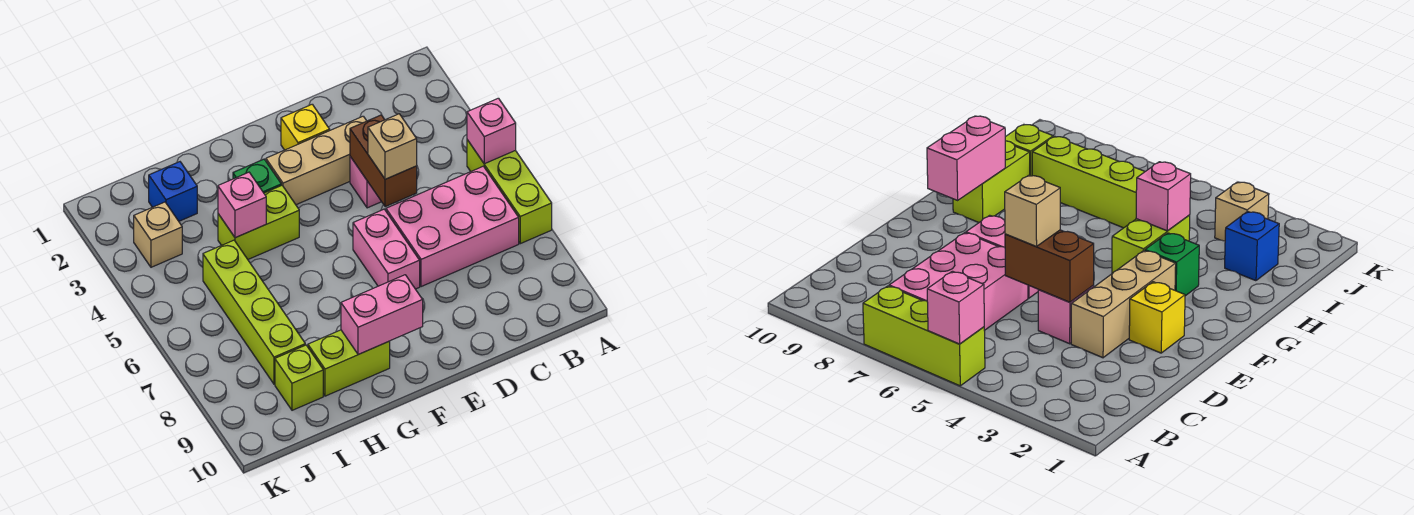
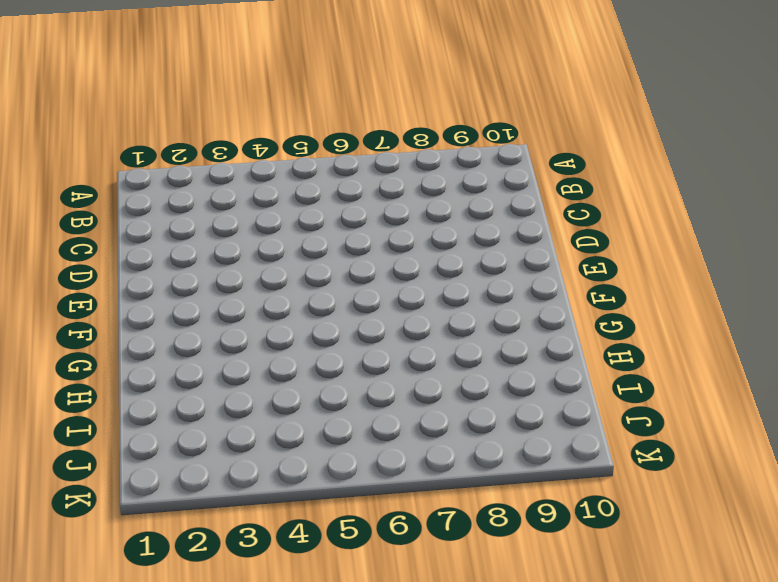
none -> lime brick A5:A7 level 1
none -> pink brick B6:D7 level 1
none -> tan brick D3:F3 level 1

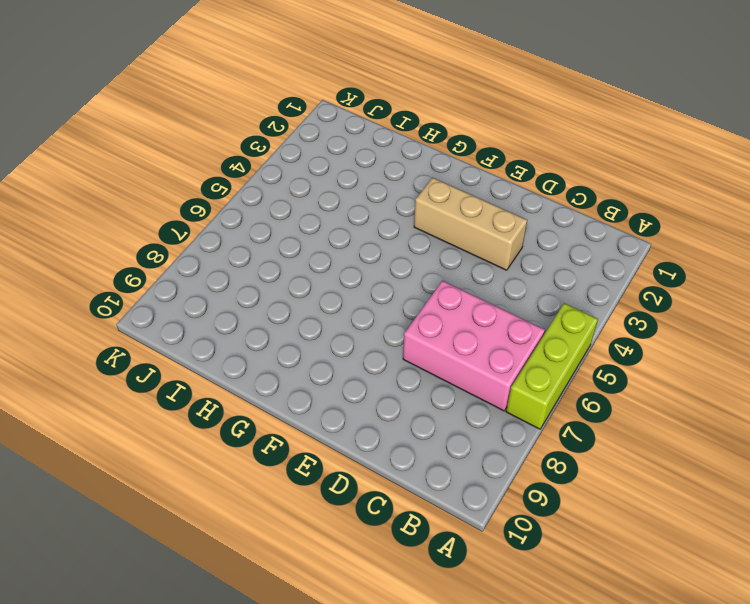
none -> pink brick D4 level 1
none -> yellow brick E2 level 1
none -> pink brick E6:E7 level 1

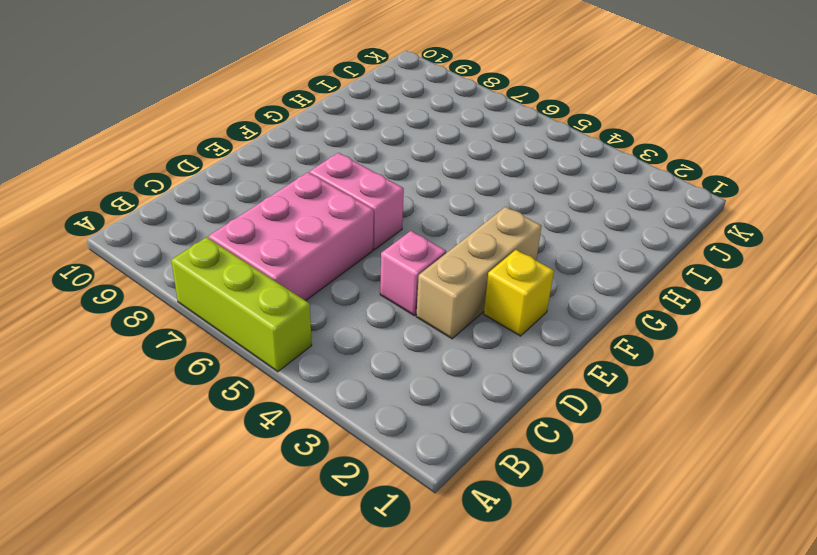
none -> green brick G3 level 1
none -> lime brick G4:H4 level 1
none -> lime brick G9:H9 level 1

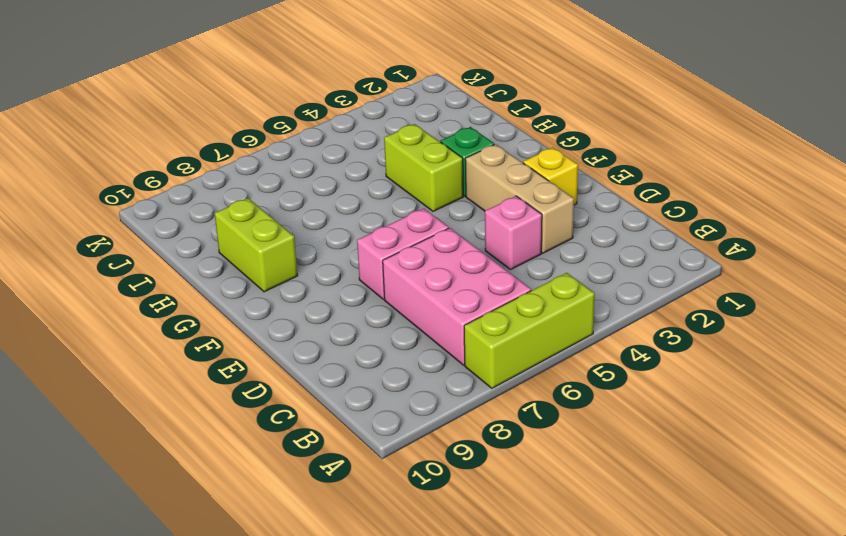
none -> blue brick I2 level 1
none -> lime brick I5:I8 level 1
none -> lime brick I9 level 1

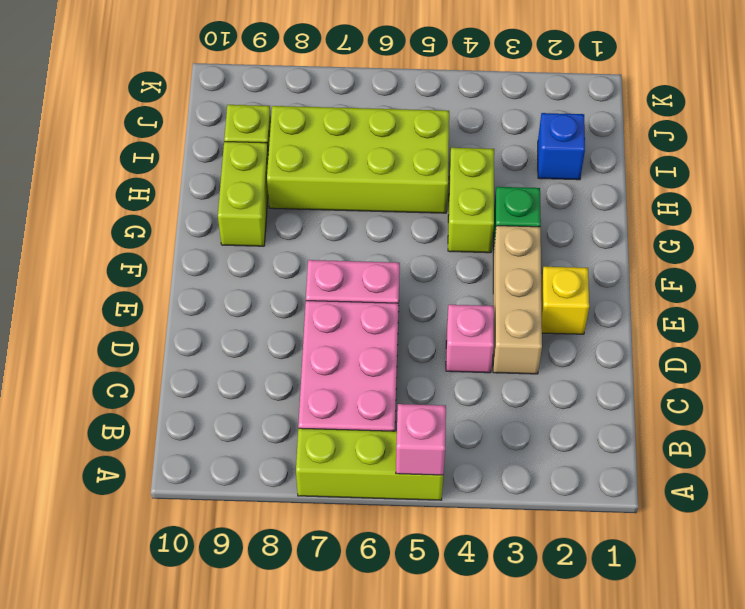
lime brick H5:I8 level 1 -> lime brick I5:I8 level 1
none -> tan brick J3 level 1
none -> brown brick D4:D5 level 2
none -> pink brick F9:G9 level 2

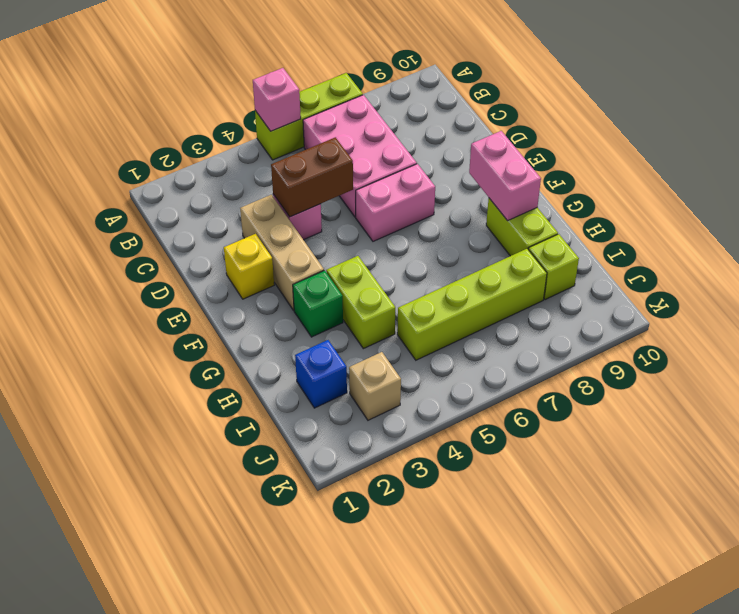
none -> pink brick H4 level 2
none -> tan brick D5 level 3

